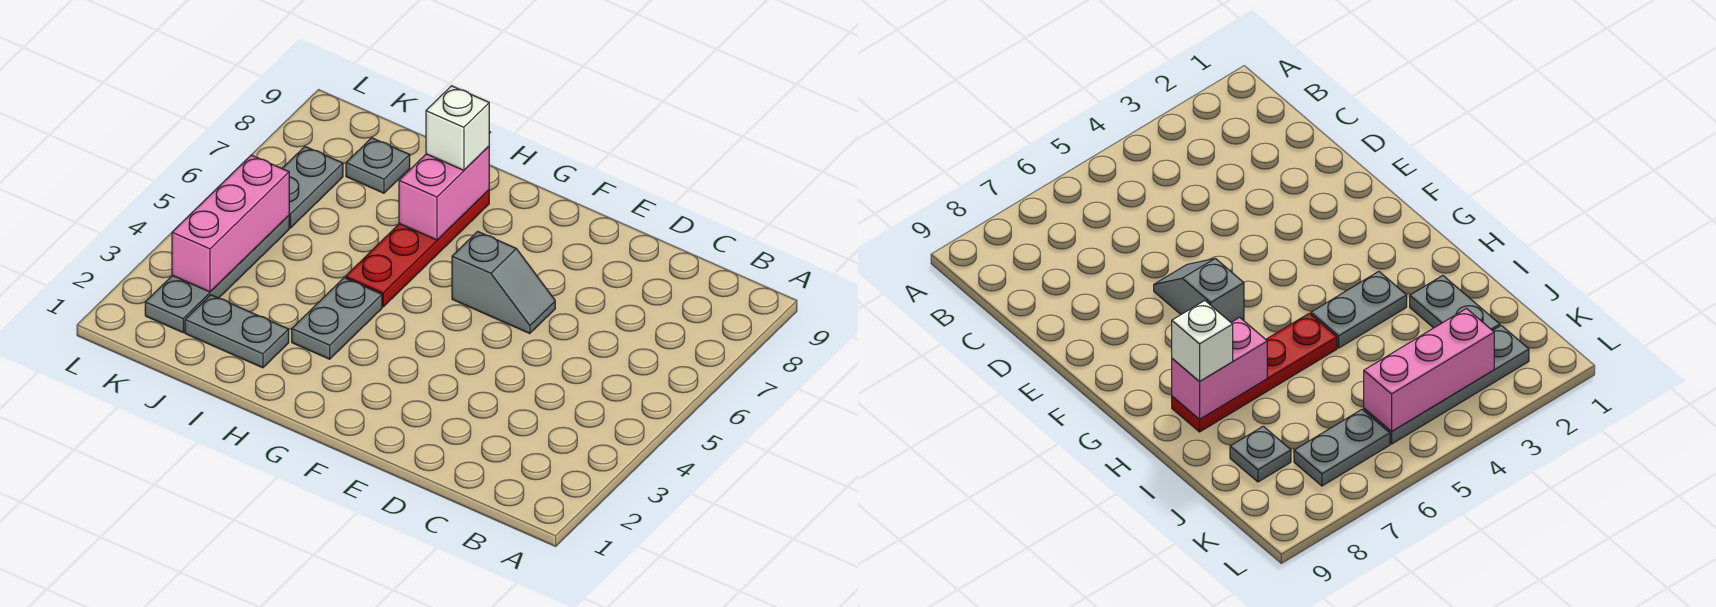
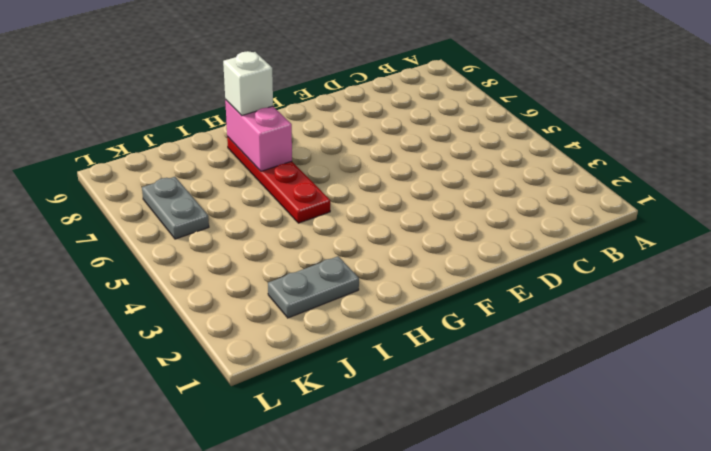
none -> grey slope E6:F6 level 1 top F
none -> grey plate H3:H4 level 1

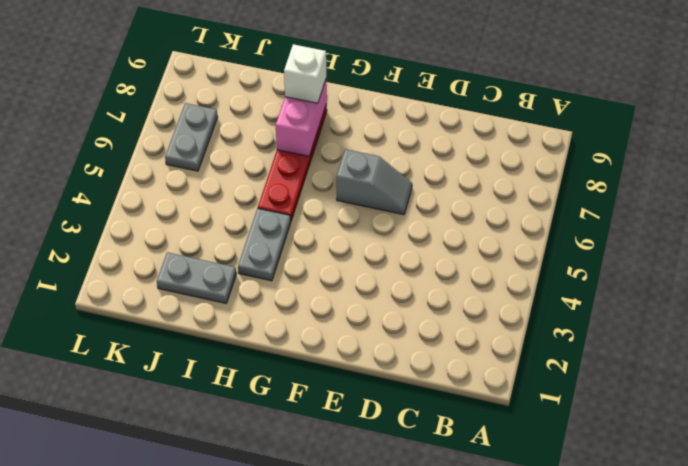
none -> grey plate J8 level 1
none -> grey plate K2:K5 level 1

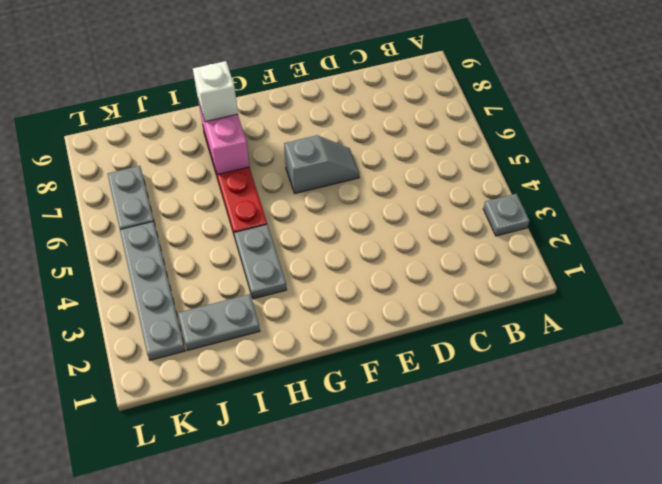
grey plate A3 level 1 -> grey plate J8 level 1
none -> pink brick K3:K5 level 2

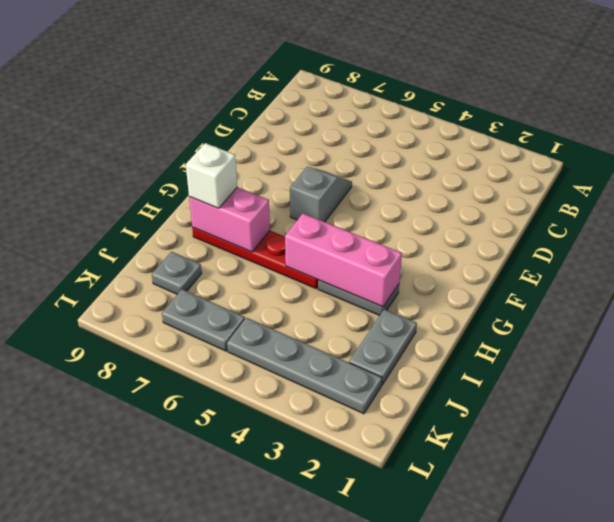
pink brick H3:H5 level 2 -> pink brick K3:K5 level 2

